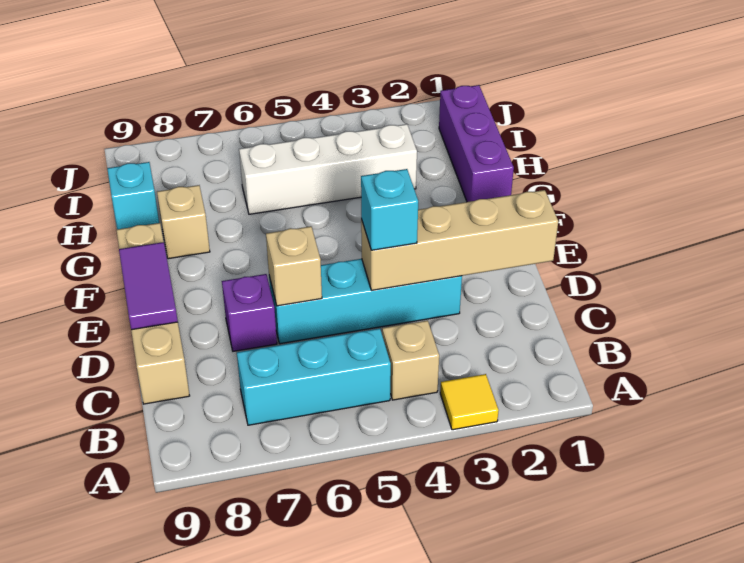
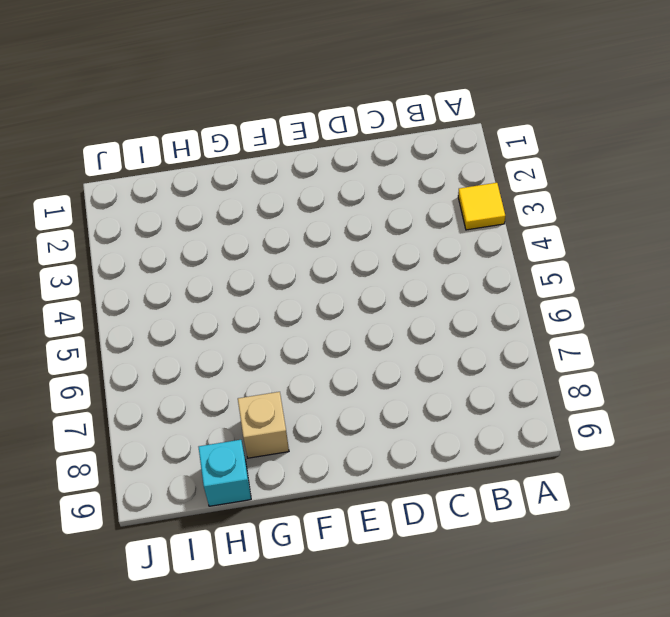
none -> tan brick B4 level 1
none -> cyan brick B5:B7 level 1
none -> tan brick C9:F9 level 1

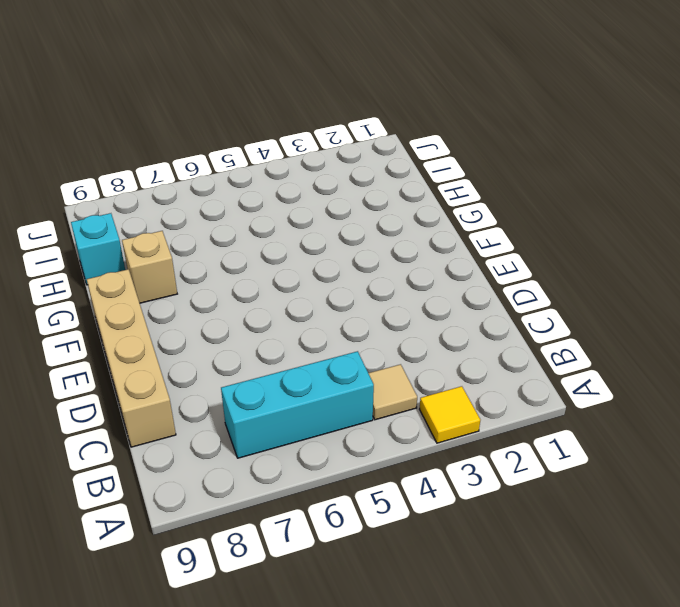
tan tile B4 level 1 -> tan brick B4 level 1
none -> cyan brick D3:D6 level 1
none -> purple brick D7 level 1
none -> purple brick G1:I1 level 1

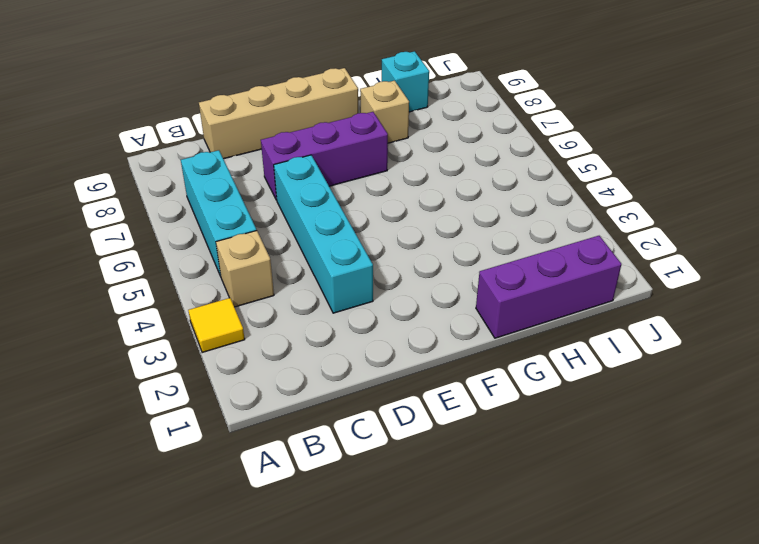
purple brick D7:F7 level 1 -> purple brick D7 level 1
none -> white brick H3:H6 level 1
none -> tan brick D1:D4 level 2
none -> tan brick D6 level 2

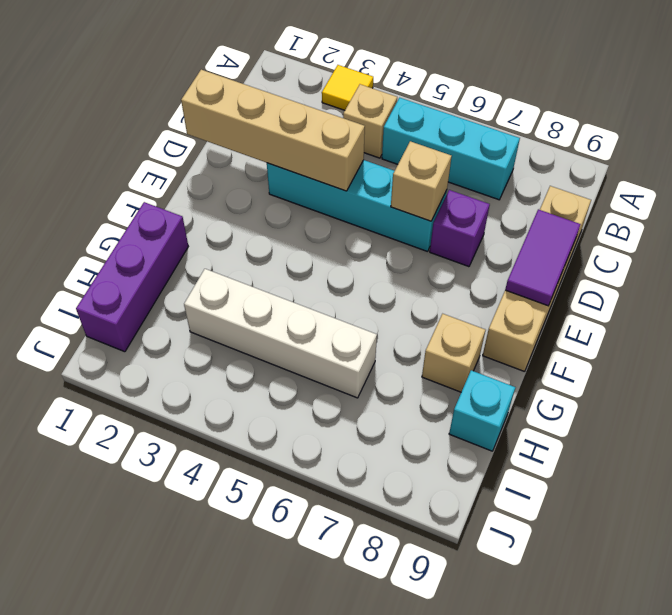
none -> cyan brick D4 level 3

